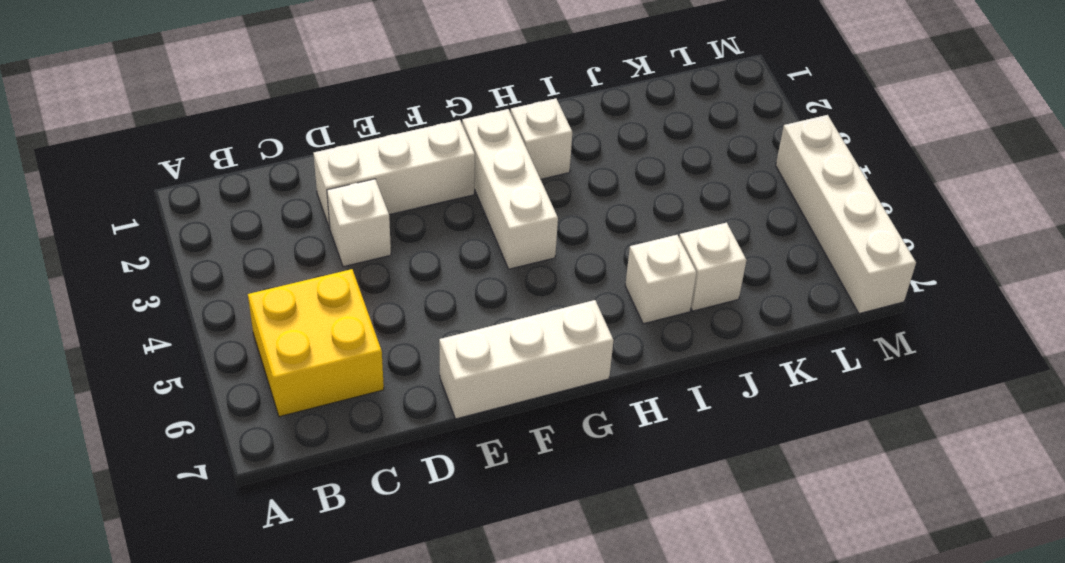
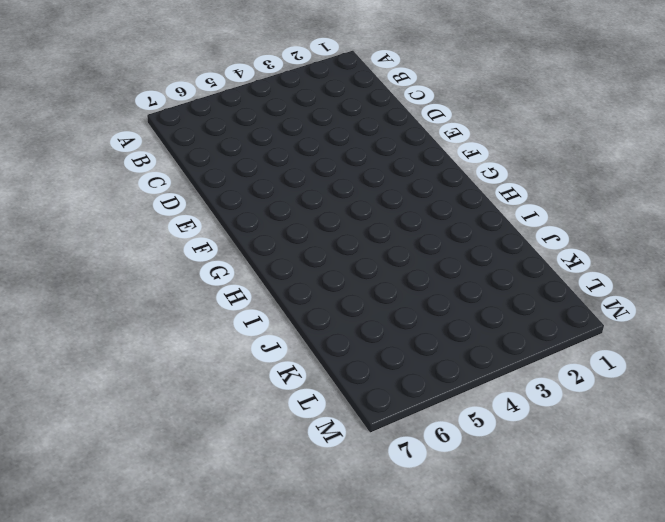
none -> yellow brick B5:C6 level 1
none -> white brick D2:F2 level 1

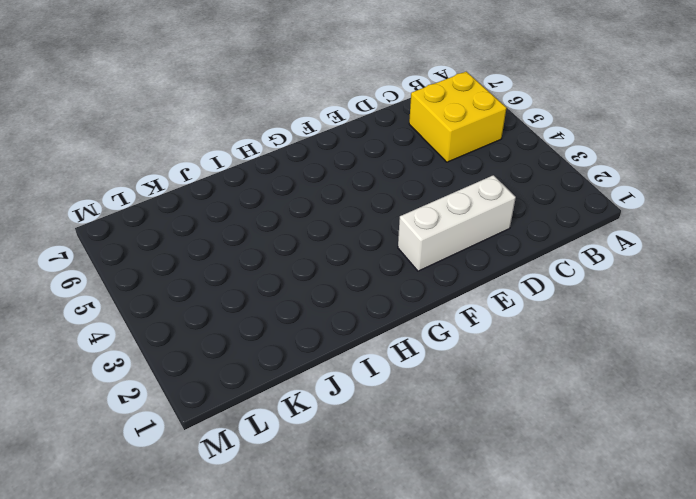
none -> white brick D3 level 1
none -> white brick E7:G7 level 1

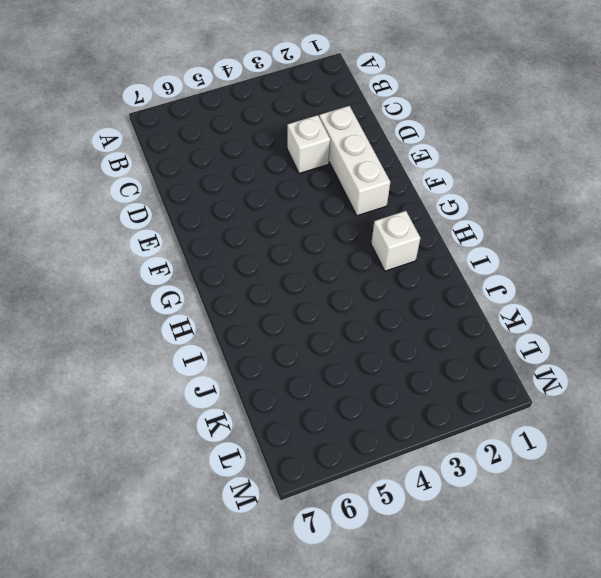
none -> yellow brick B5:C6 level 1
none -> white brick E7:G7 level 1

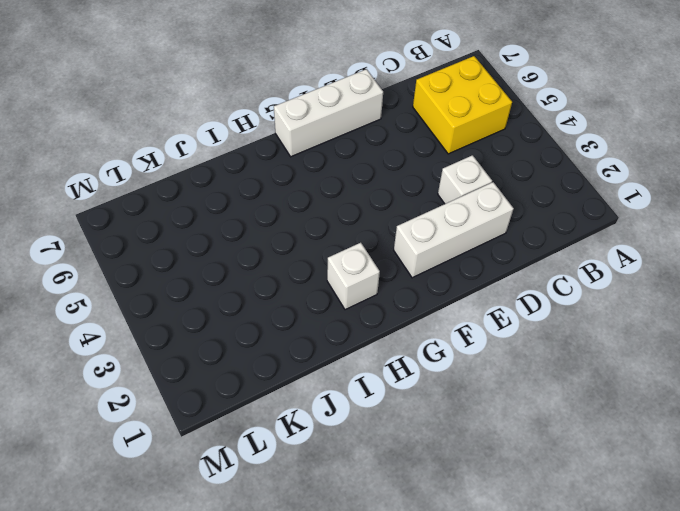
none -> white brick G2:G4 level 1
none -> white brick I6 level 1

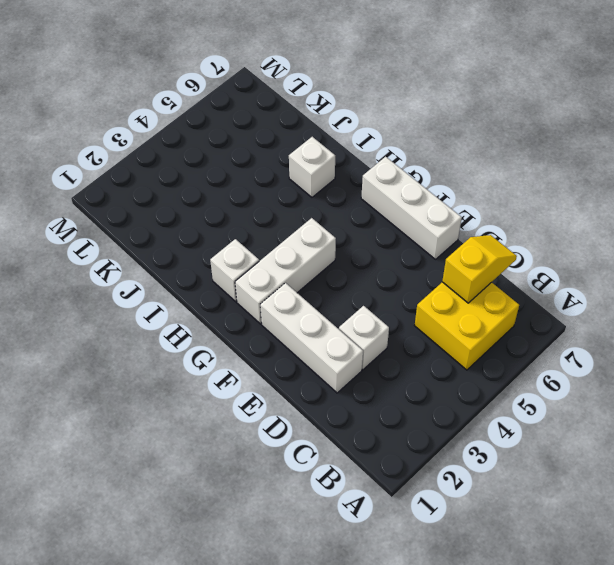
yellow slope C6:C7 level 2 top 6 -> none
none -> white brick J6 level 1
none -> white brick M4:M7 level 1

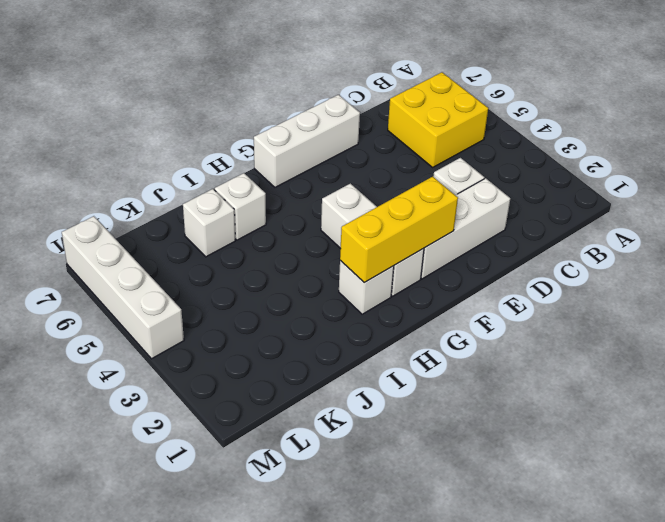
yellow brick F2:H2 level 2 -> none

